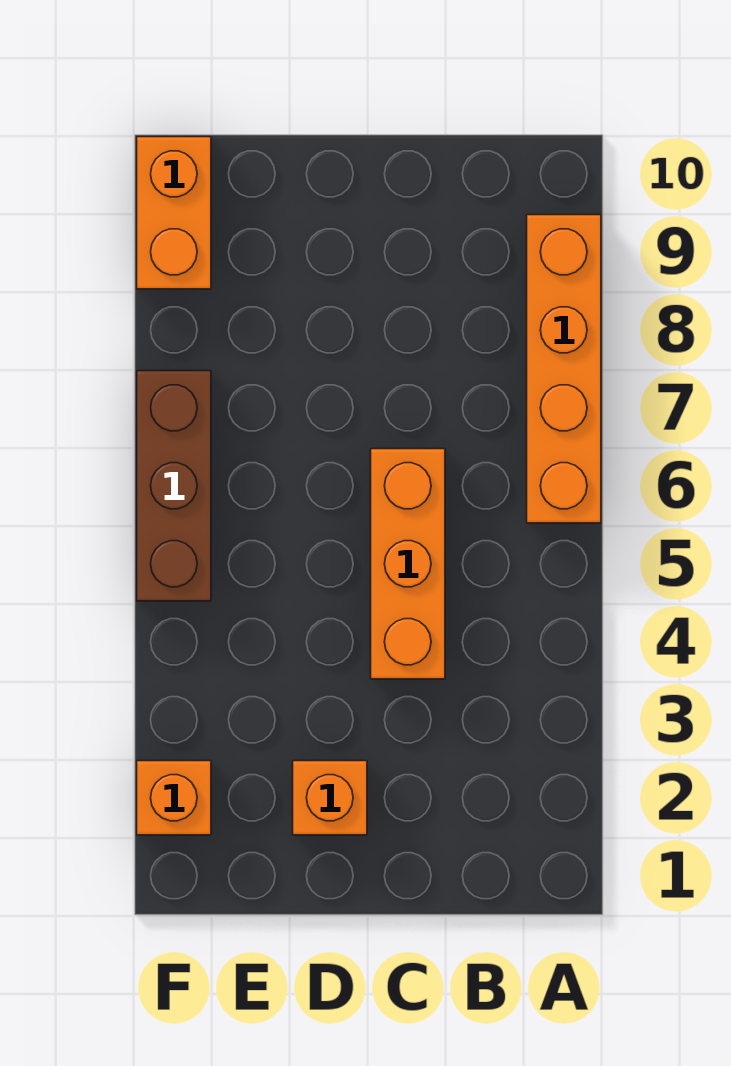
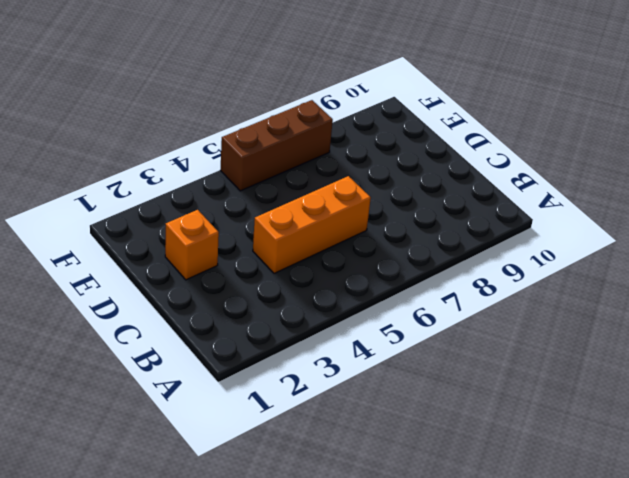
none -> orange brick A6:A9 level 1
none -> orange brick F2 level 1

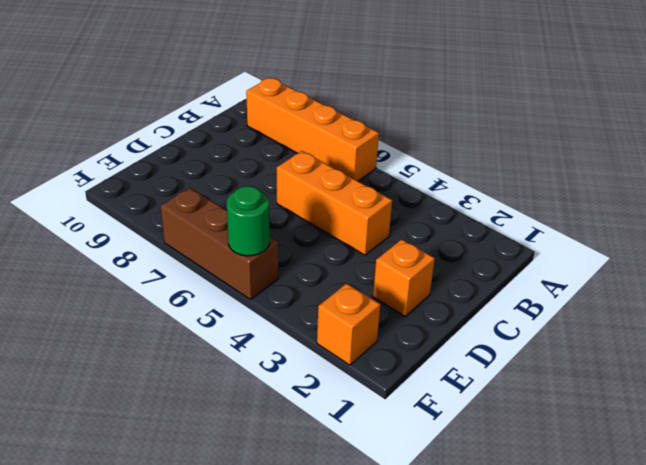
green round brick F5 level 2 -> none
none -> orange brick F9:F10 level 1

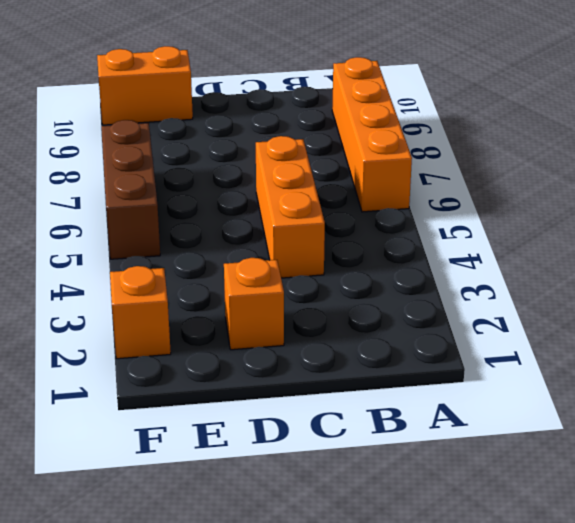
orange brick E10:F10 level 1 -> orange brick F9:F10 level 1

